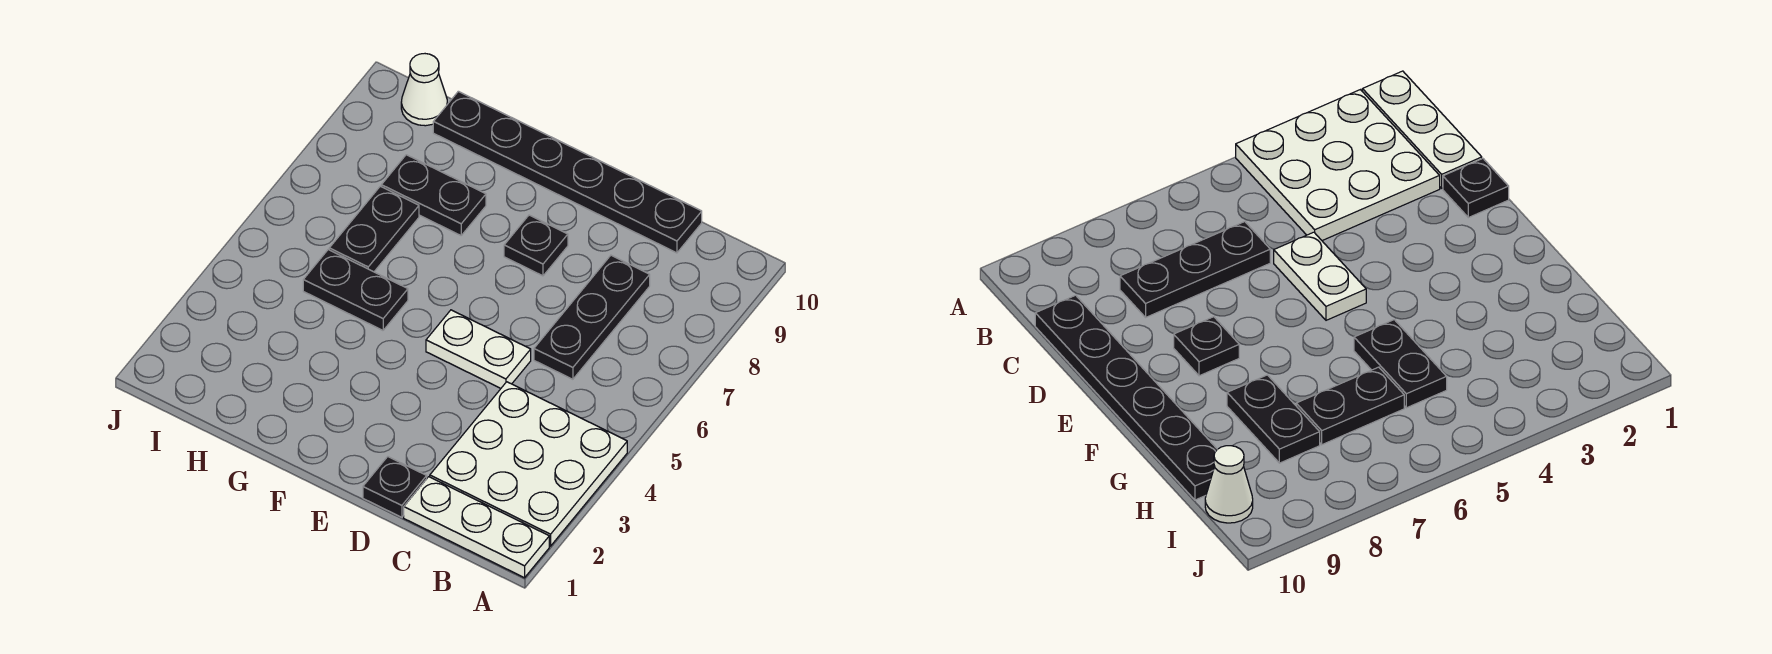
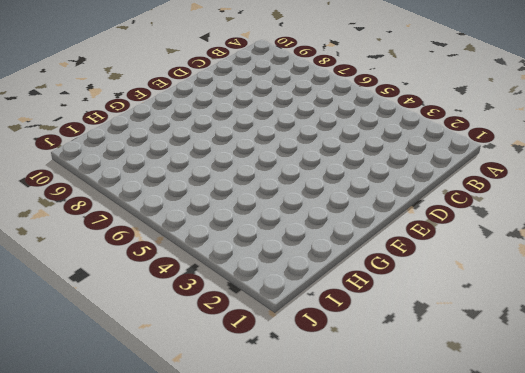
none -> white plate A1:C1 level 1
none -> white plate A2:C4 level 1

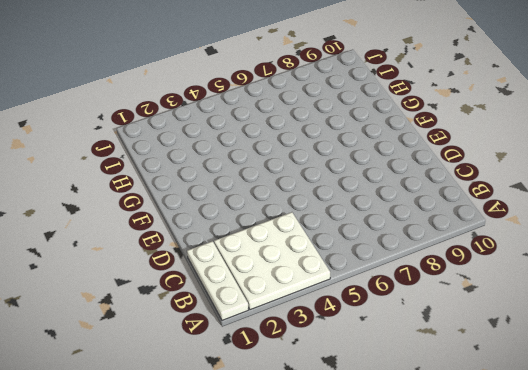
none -> black plate C6:C8 level 1
none -> black plate C10:H10 level 1

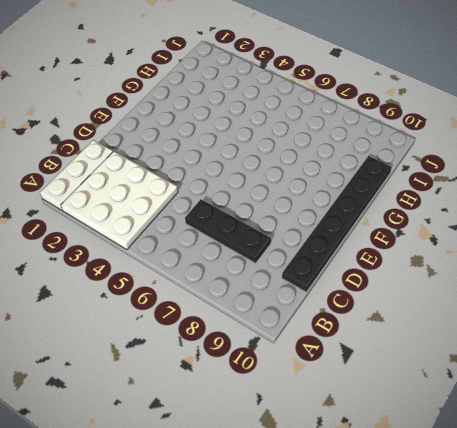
none -> black plate D1 level 1
none -> white plate D5:E5 level 1

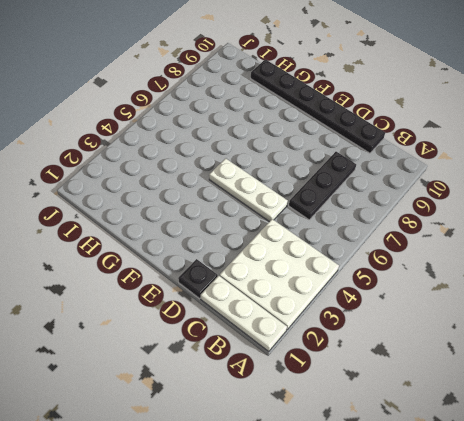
white plate D5:F5 level 1 -> white plate D5:E5 level 1
none -> black plate E8 level 1
none -> black plate G5:H5 level 1

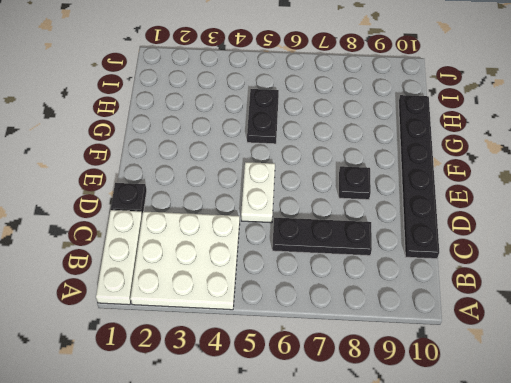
none -> black plate G8:H8 level 1
none -> black plate H6:H7 level 1

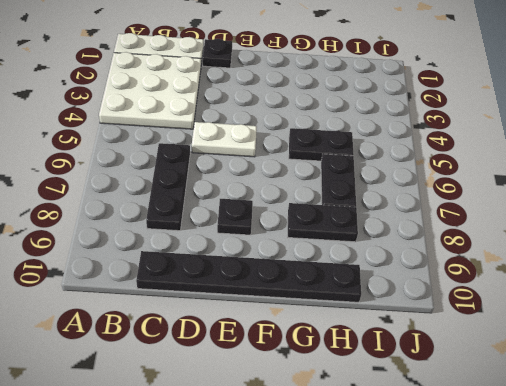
none -> white cone I10 level 1

